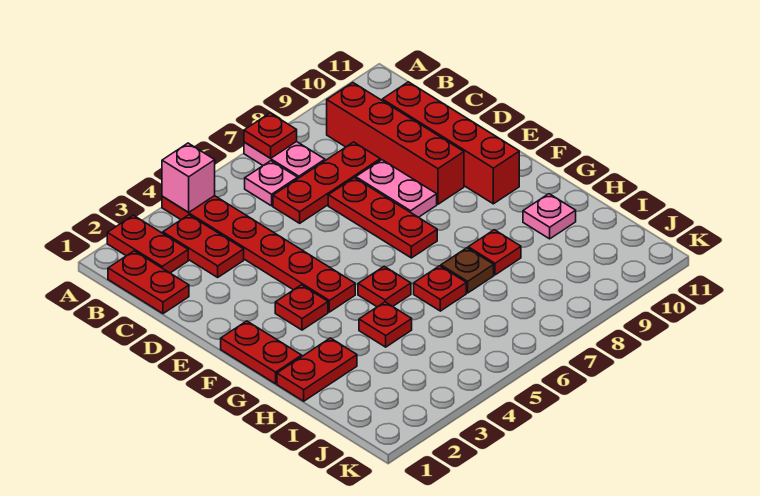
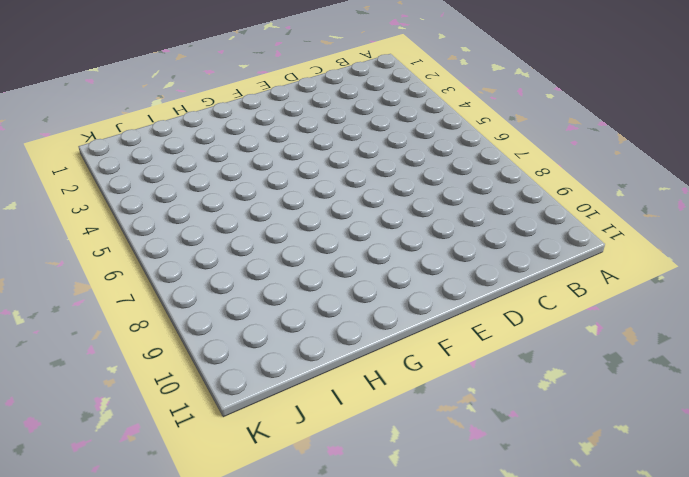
none -> red plate A2:B2 level 1
none -> red plate A4:F4 level 1
none -> pink plate A7:B7 level 1

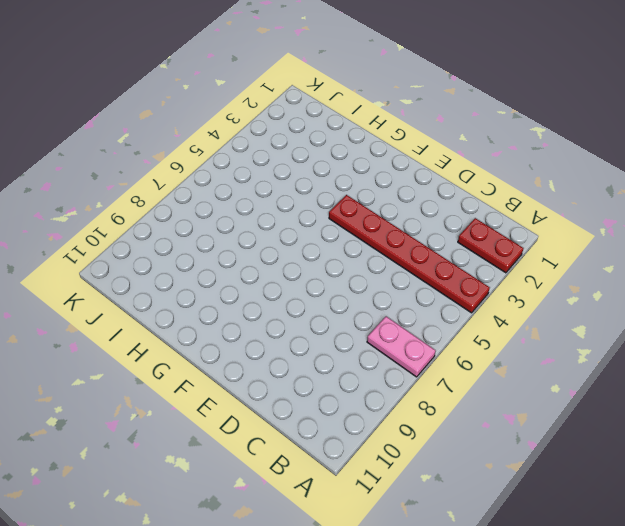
none -> red plate B1:C1 level 1
none -> red plate B3:C3 level 1
none -> pink plate B6 level 1

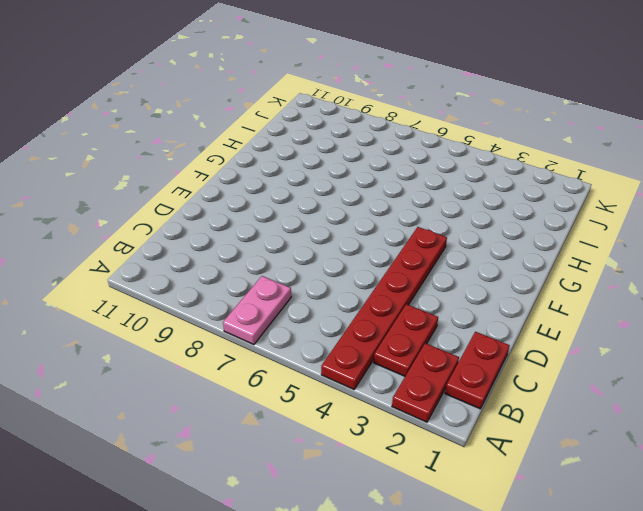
none -> pink plate B6 level 1
none -> red brick B9:E9 level 1
none -> red plate C6:C8 level 1

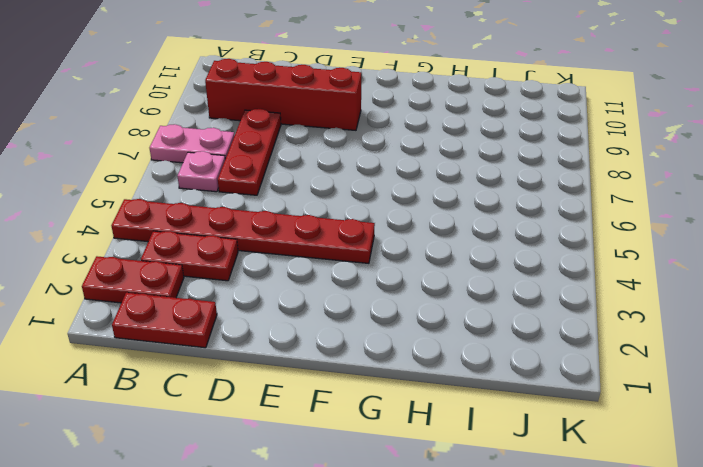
none -> red brick C10:F10 level 1
none -> red plate D7:F7 level 1
none -> pink plate D8:E8 level 1

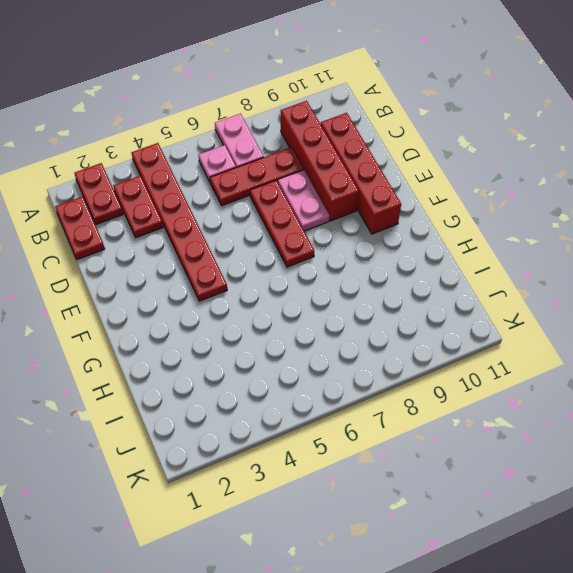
none -> red plate F1:G1 level 1
none -> red plate F3 level 1
none -> red plate G5 level 1

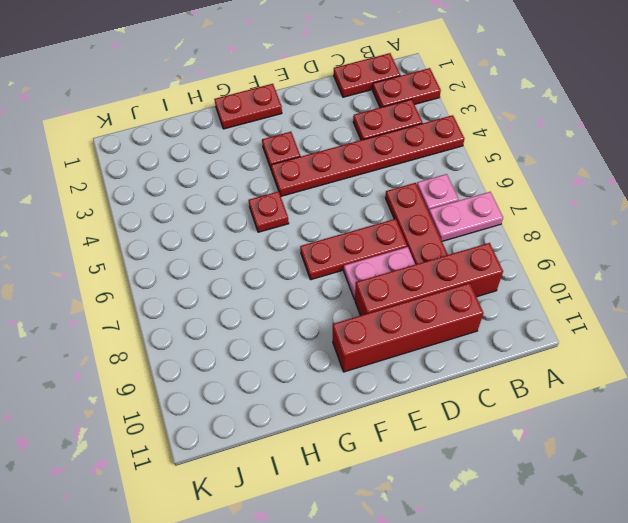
none -> red plate H1:H2 level 1
none -> red plate H4 level 1
none -> red plate H6 level 1

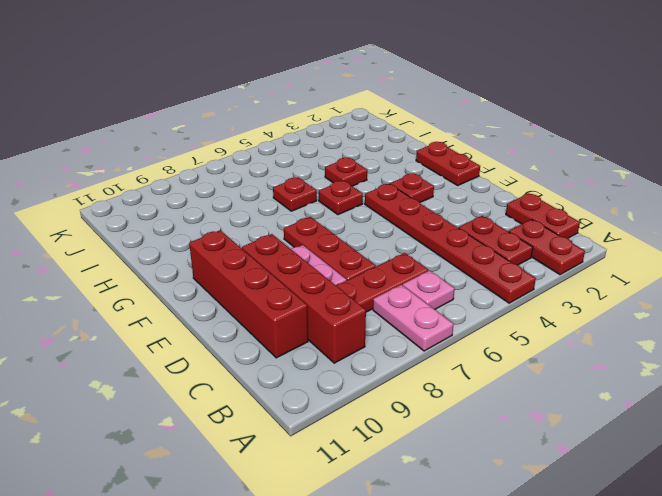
none -> red plate H1:H2 level 1
none -> brown plate H7 level 1
none -> red plate H8 level 1

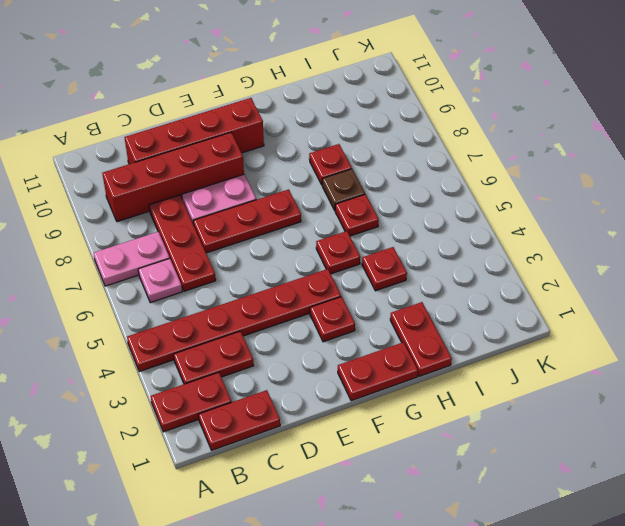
none -> pink plate H10 level 1
none -> pink brick A4 level 2
none -> red plate A7 level 2

